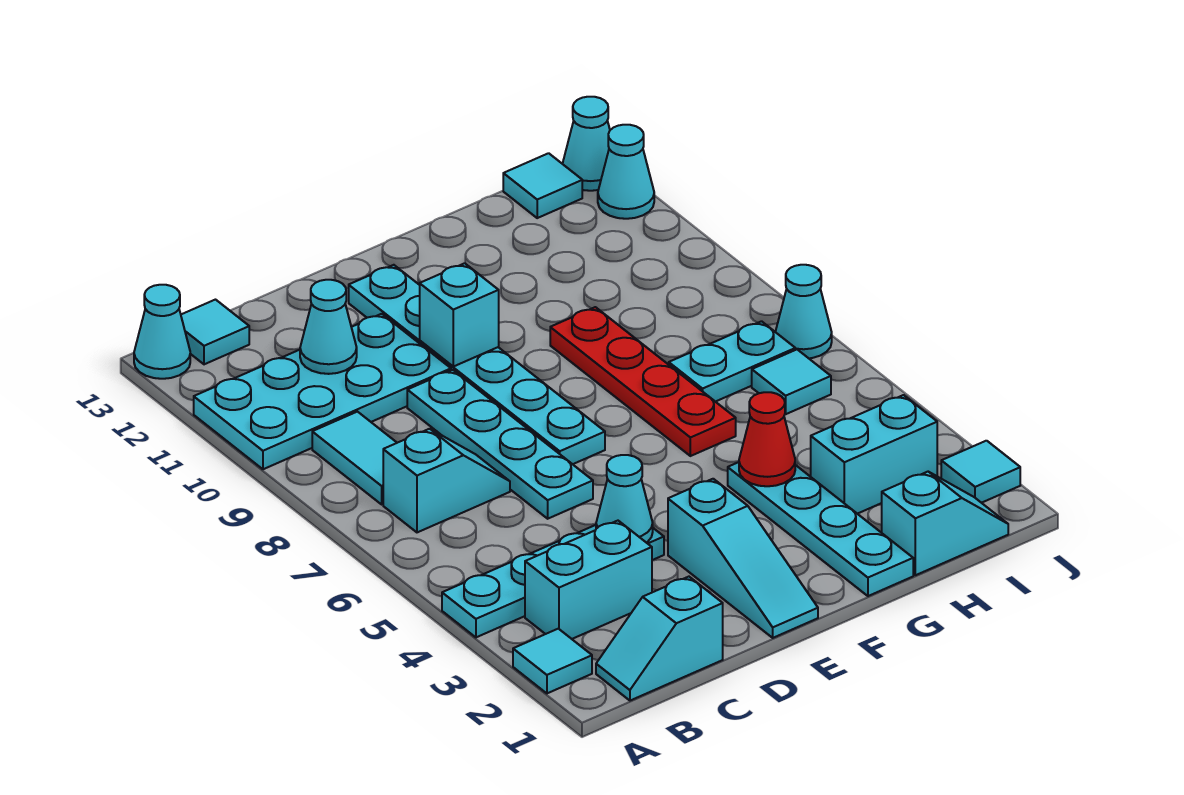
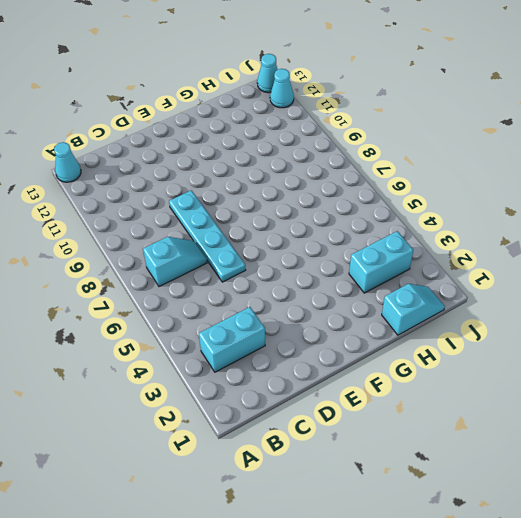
none -> cyan tile A2 level 1
none -> cyan plate A4:D4 level 1
none -> cyan plate A10:D11 level 1

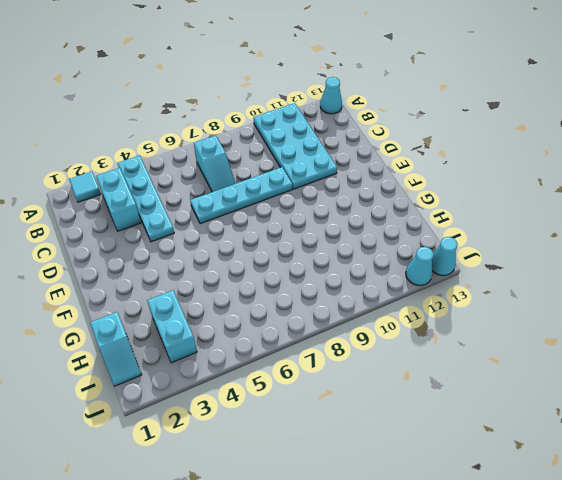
none -> cyan slope B1:C1 level 1 top C
none -> cyan tile B8:B9 level 1
none -> cyan tile B13 level 1

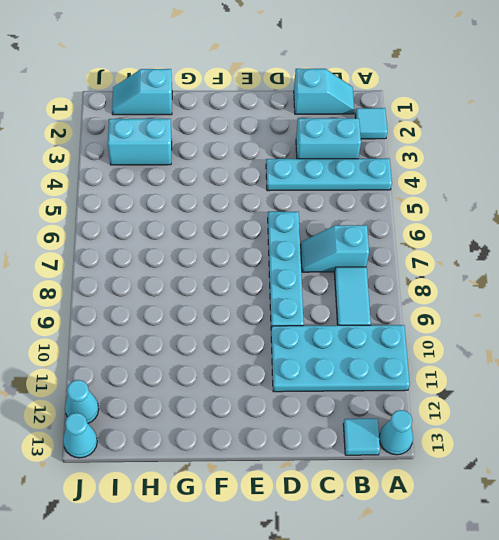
none -> cyan slope E1:E3 level 1 top 3
none -> cyan plate E7:E12 level 1
none -> cyan plate G1:G4 level 1

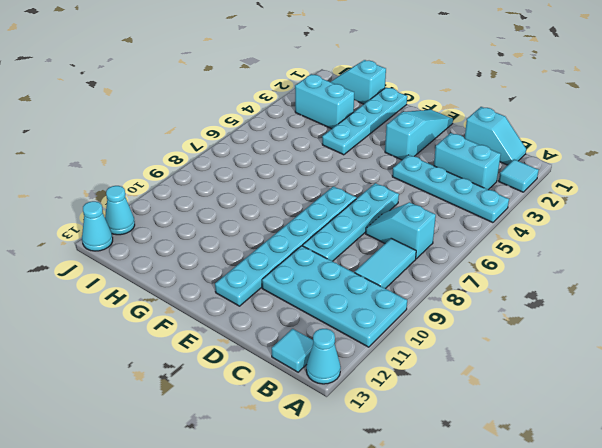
none -> red plate G6:G9 level 1
none -> cyan plate H7:I7 level 1
none -> cyan tile I6 level 1

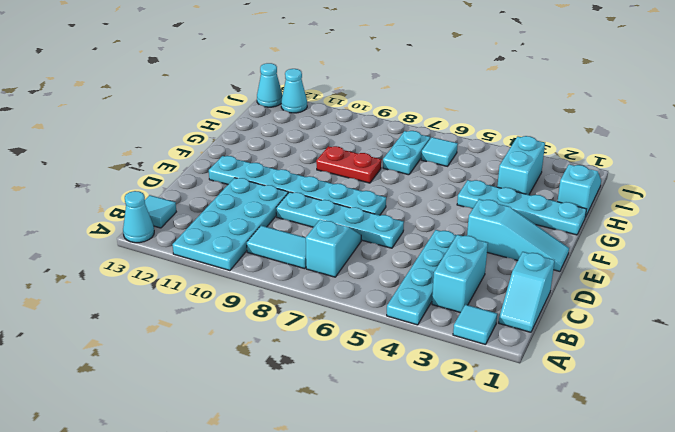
red plate G8:G9 level 1 -> red plate G6:G9 level 1
none -> cyan tile I13 level 1
none -> cyan tile J2 level 1
none -> cyan cone J7 level 1

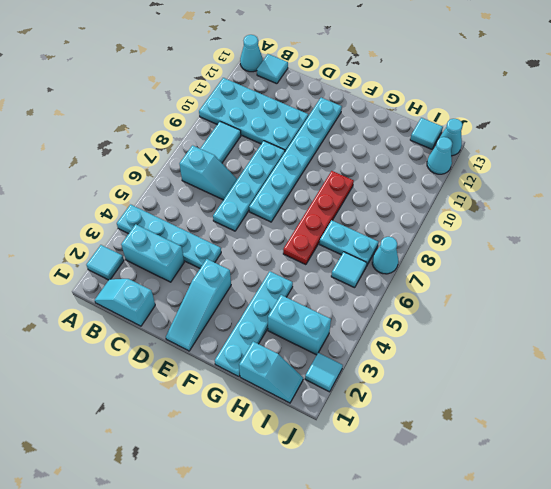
none -> cyan cone C11 level 2
none -> cyan cone D4 level 2
none -> cyan brick E10 level 2

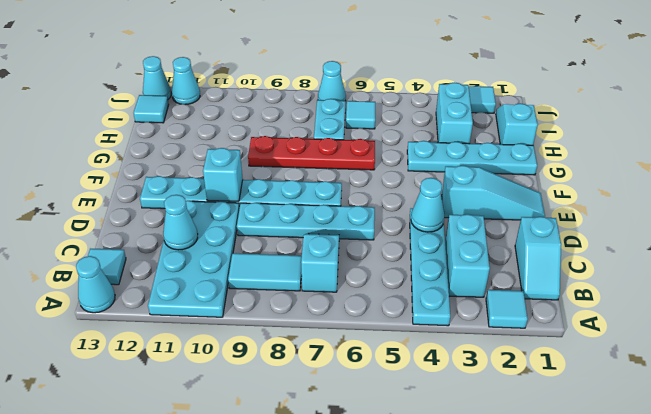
none -> red cone G4 level 2

